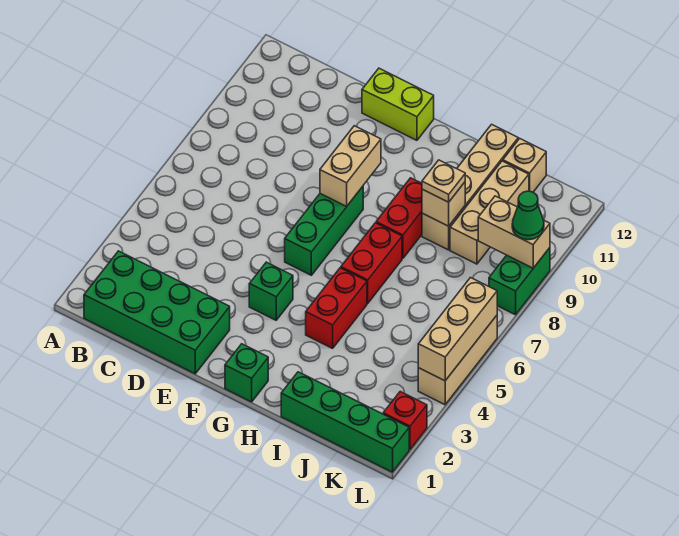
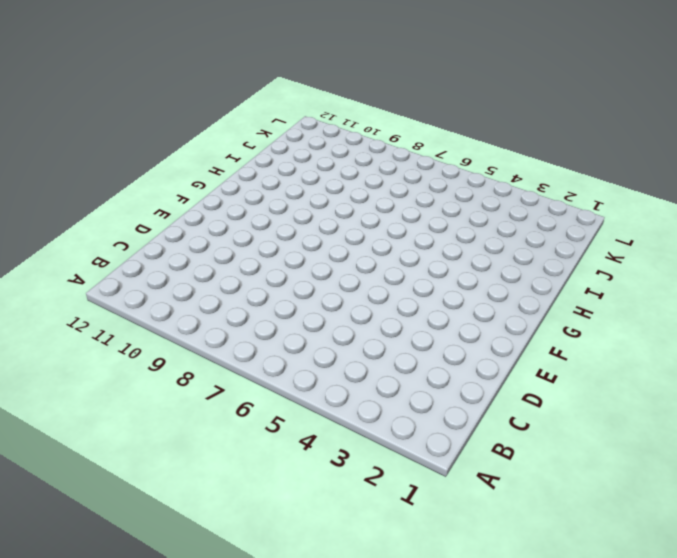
none -> green brick B1:E2 level 1
none -> lime brick E12:F12 level 1
none -> green brick F4 level 1

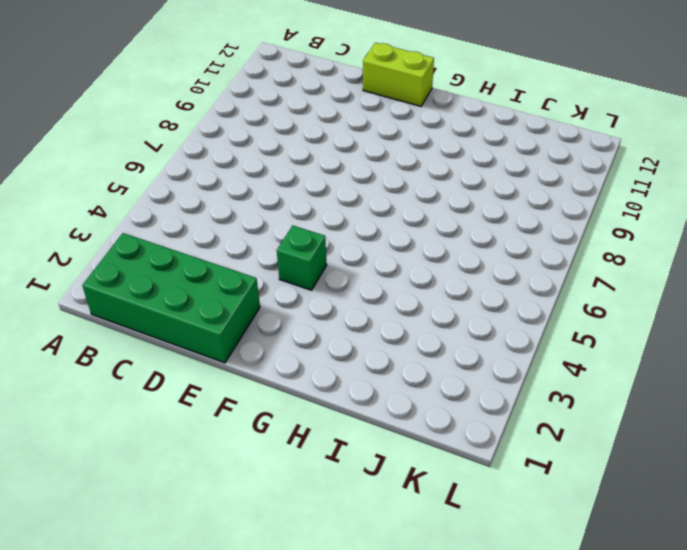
none -> green brick F6:F8 level 1
none -> green brick G1 level 1
none -> red brick H4:H5 level 1

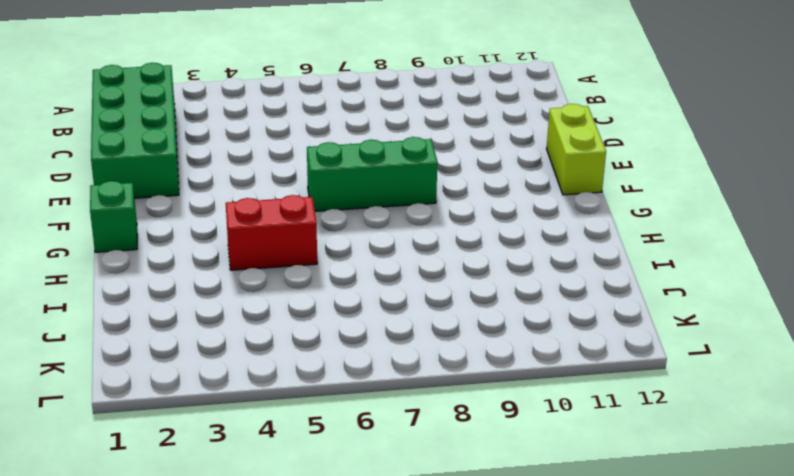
none -> green brick F4 level 1
none -> red brick H6:H7 level 1
none -> red brick H8:H9 level 1

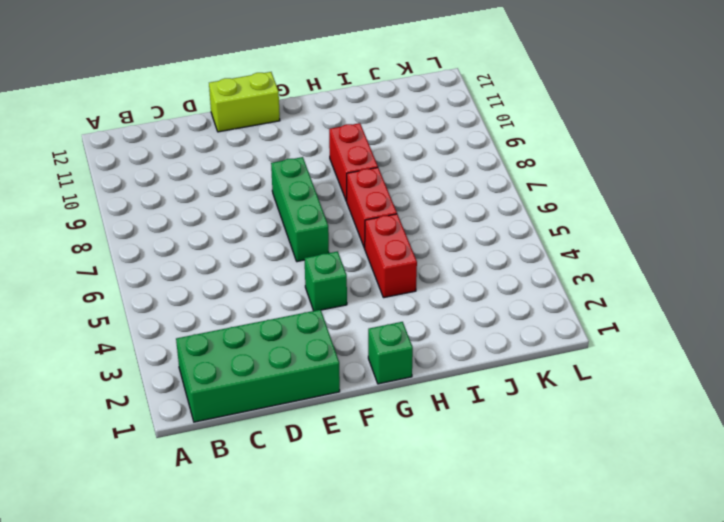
none -> green brick I1:L1 level 1
none -> tan brick I9:I12 level 1
none -> tan brick J9:J11 level 1

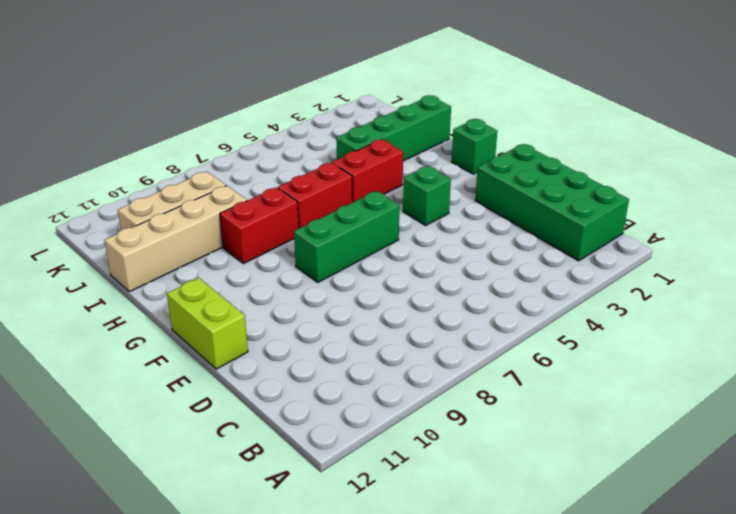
green brick I1:I4 level 1 -> green brick I1:L1 level 1
none -> tan brick J12 level 1
none -> red brick L2 level 1
none -> tan brick L4:L6 level 1

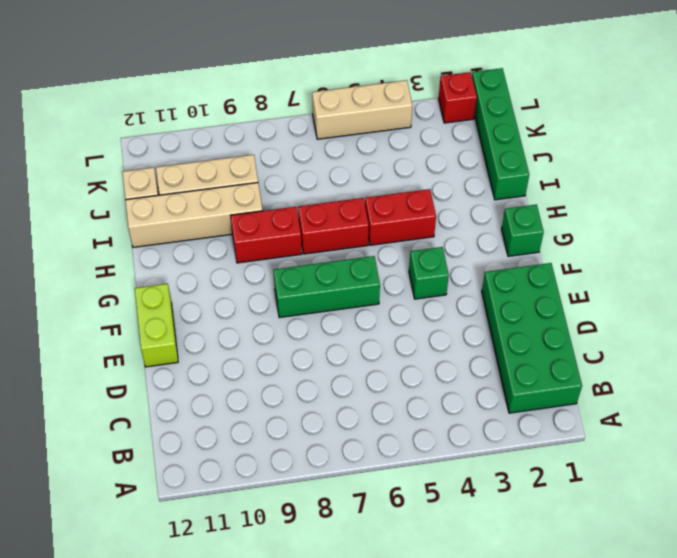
none -> green brick L8:L9 level 1
none -> tan brick F8:F9 level 2
none -> tan brick I9 level 2

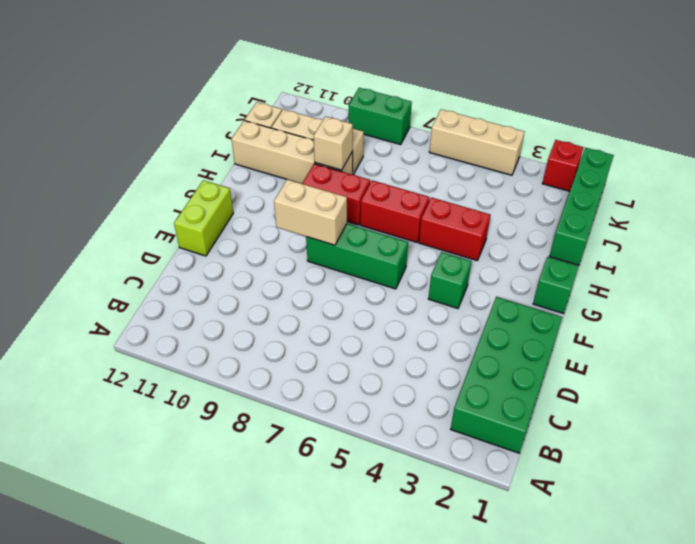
none -> tan brick K9:L9 level 2
none -> tan brick L4:L6 level 2
none -> tan plate I9 level 3

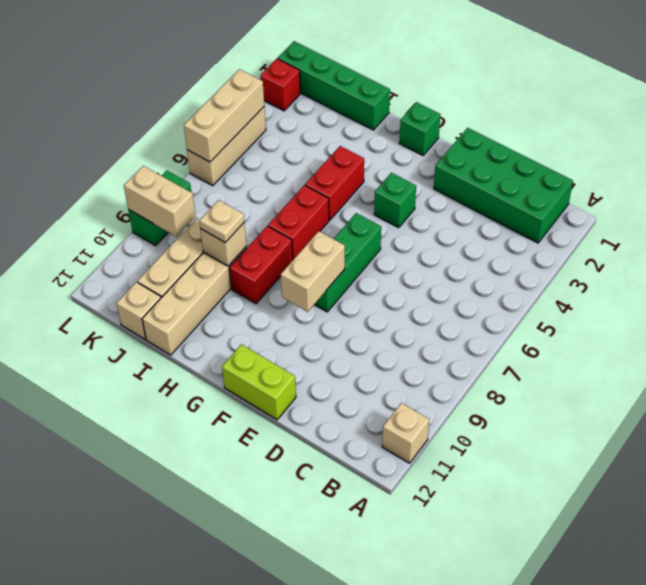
tan brick A11 level 1 -> none
none -> green cone L9 level 3

